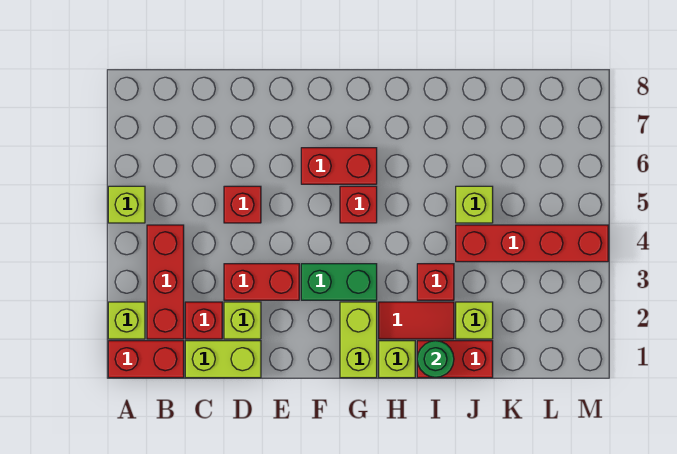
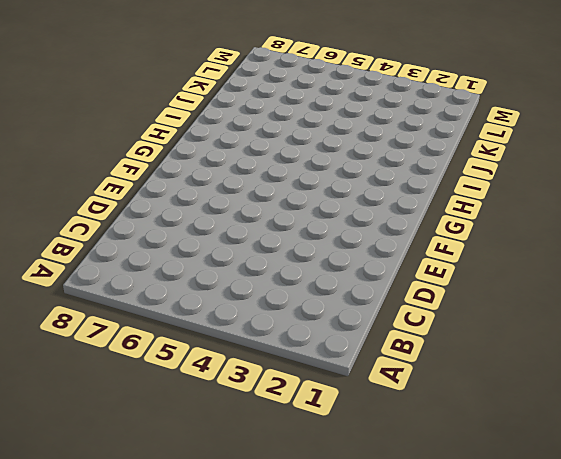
none -> red brick A1:B1 level 1
none -> lime brick A2 level 1
none -> lime brick A5 level 1

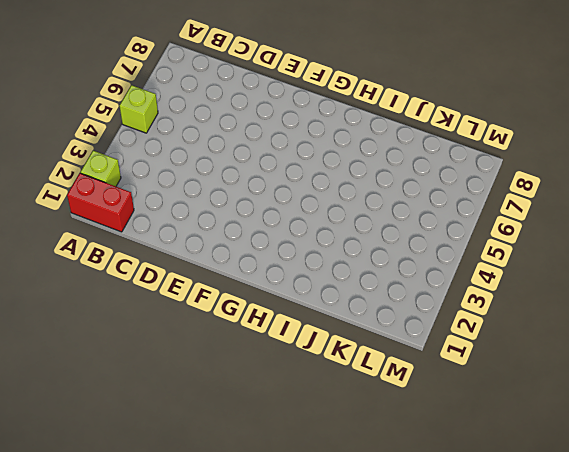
none -> red brick B2:B4 level 1
none -> lime brick C1:D1 level 1
none -> red brick C2 level 1

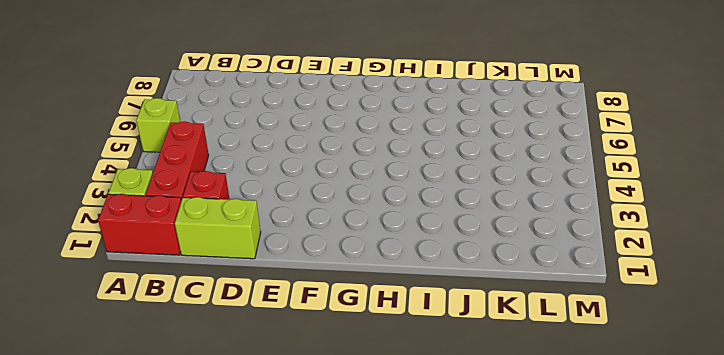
none -> lime brick D2 level 1
none -> red brick D3:E3 level 1
none -> red brick D5 level 1

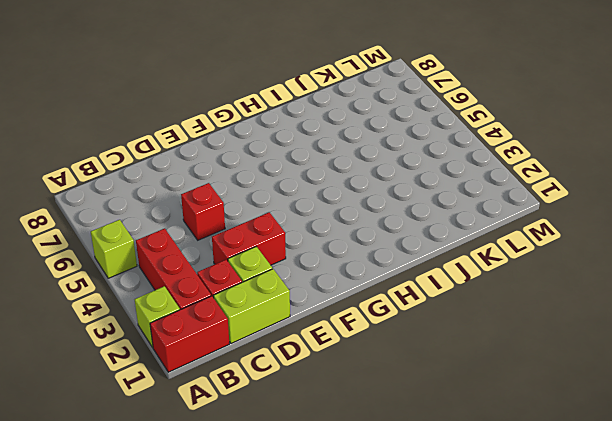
none -> green brick F3:G3 level 1
none -> red brick F6:G6 level 1
none -> lime brick G1:G2 level 1

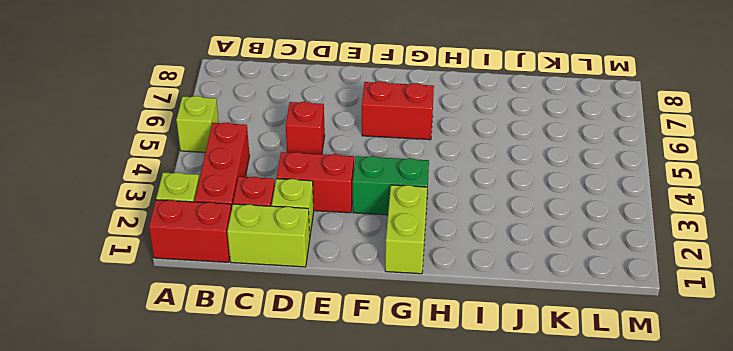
none -> red brick G5 level 1
none -> lime brick H1 level 1
none -> red tile H2:I2 level 1

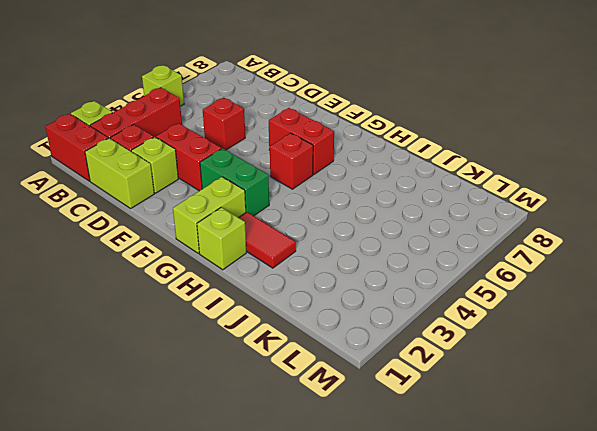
none -> red brick I1:J1 level 1
none -> red brick I3 level 1
none -> lime brick J2 level 1

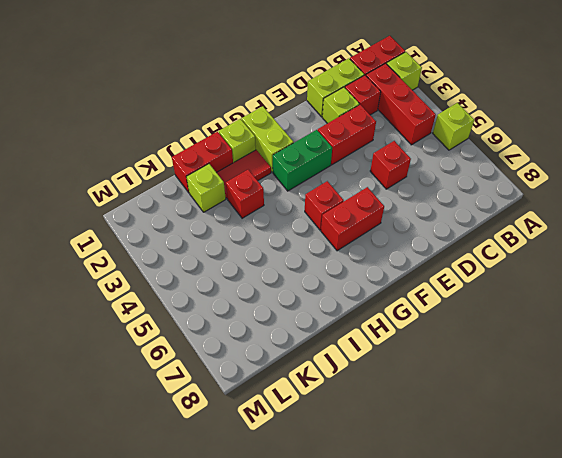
none -> red brick J4:M4 level 1
none -> lime brick J5 level 1
none -> green round brick I1 level 2

